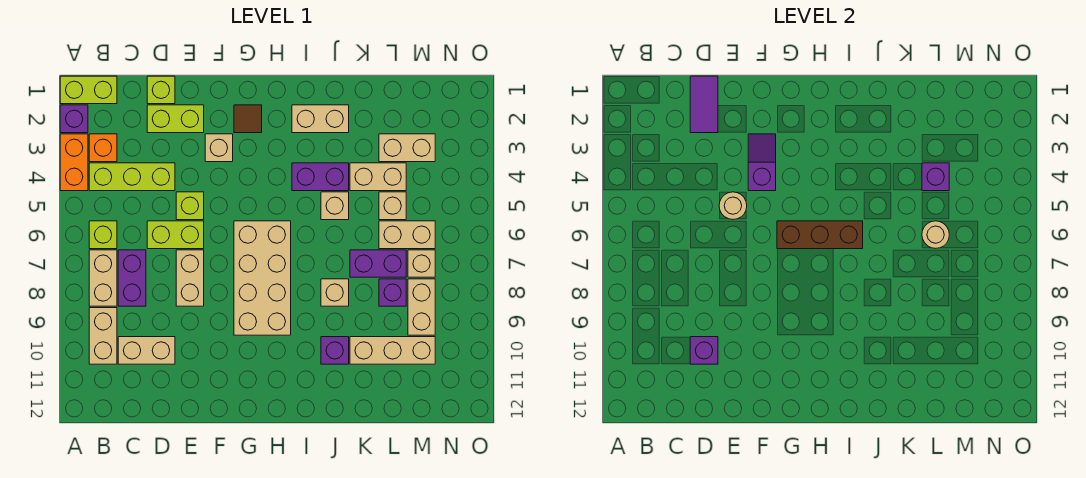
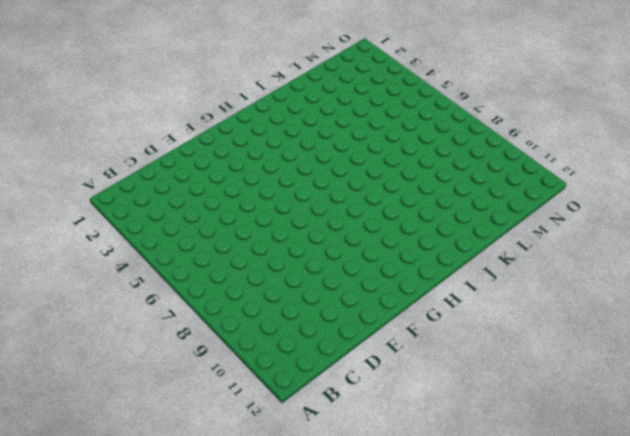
none -> lime brick A1:B1 level 1
none -> purple brick A2 level 1
none -> orange brick A3:A4 level 1
none -> orange brick B3 level 1

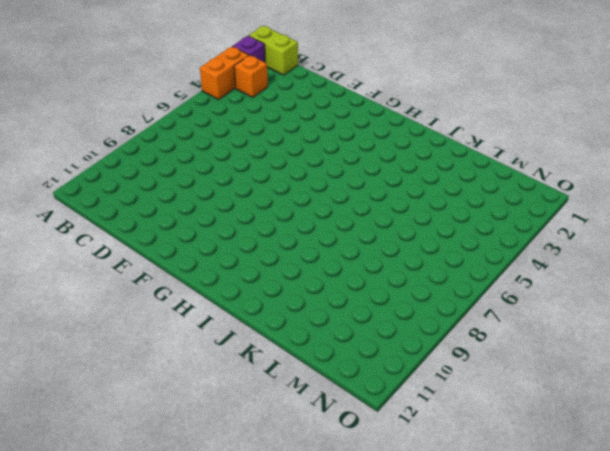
none -> lime brick B4:D4 level 1
none -> lime brick B6 level 1
none -> tan brick B7:B8 level 1
none -> tan brick B9:B10 level 1

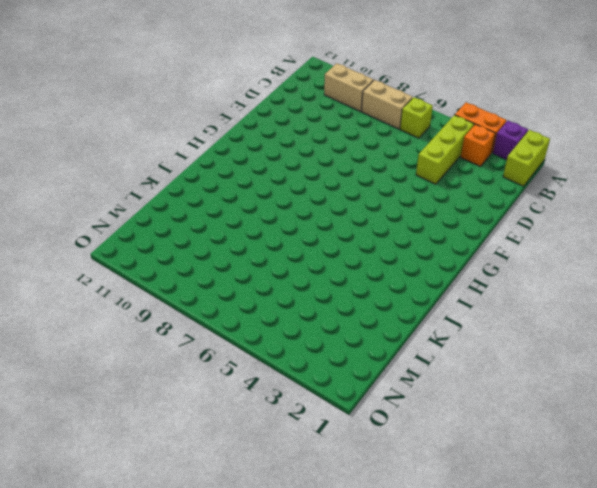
none -> purple brick C7:C8 level 1
none -> tan brick C10:D10 level 1
none -> lime brick D1 level 1
none -> lime brick D2:E2 level 1

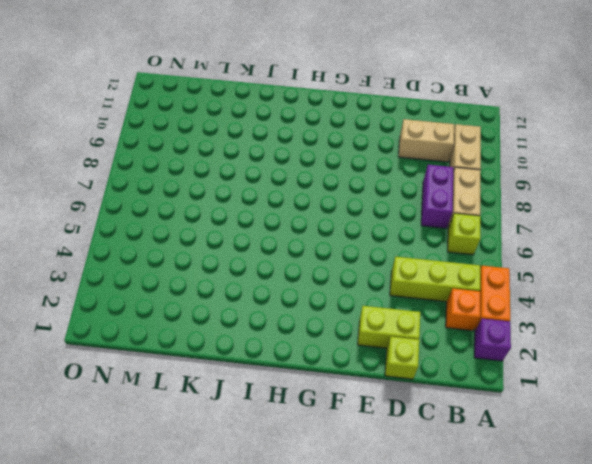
none -> lime brick A1:B1 level 1
none -> lime brick D6:E6 level 1
none -> lime brick E5 level 1
none -> tan brick E7:E8 level 1

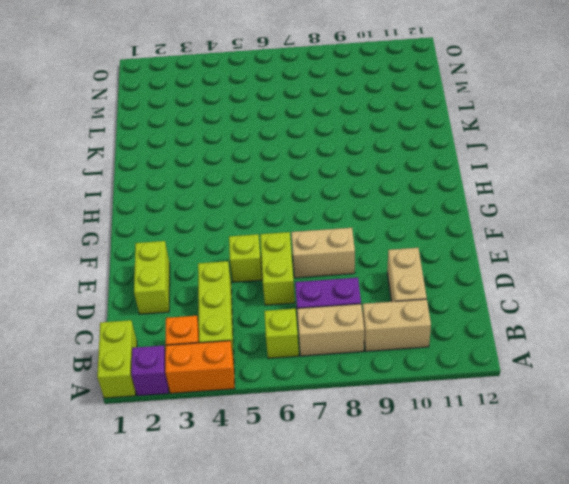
none -> lime brick D1 level 1
none -> tan brick F3 level 1
none -> brown tile G2 level 1
none -> tan brick G6:H9 level 1

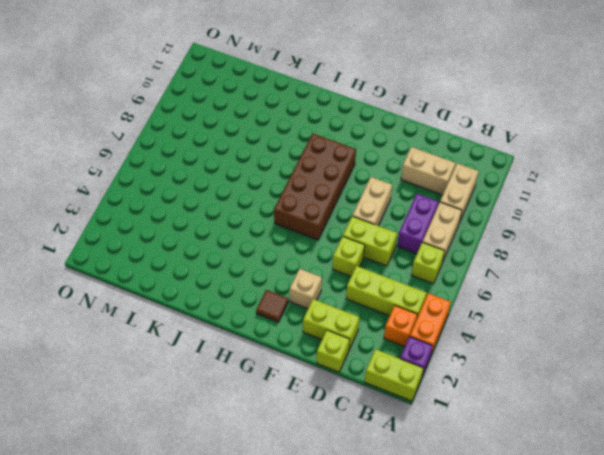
brown brick G6:H9 level 1 -> tan brick G6:H9 level 1
none -> tan brick I2:J2 level 1
none -> purple brick I4:J4 level 1
none -> tan brick J5 level 1
none -> tan brick J8 level 1

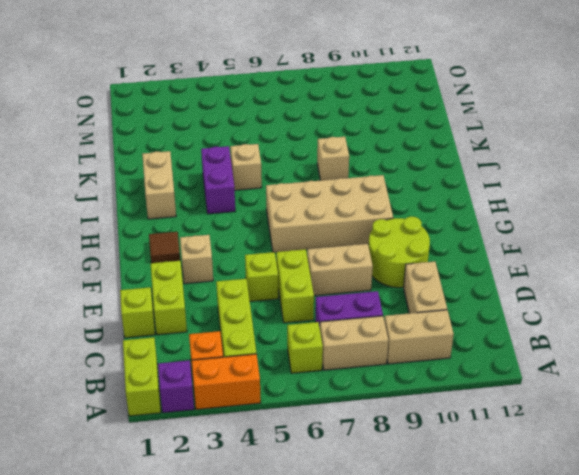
lime round brick E9:F10 level 1 -> none
none -> purple brick J10 level 1
none -> tan brick K4:L4 level 1
none -> purple brick K7:L7 level 1
none -> tan brick K10:M10 level 1

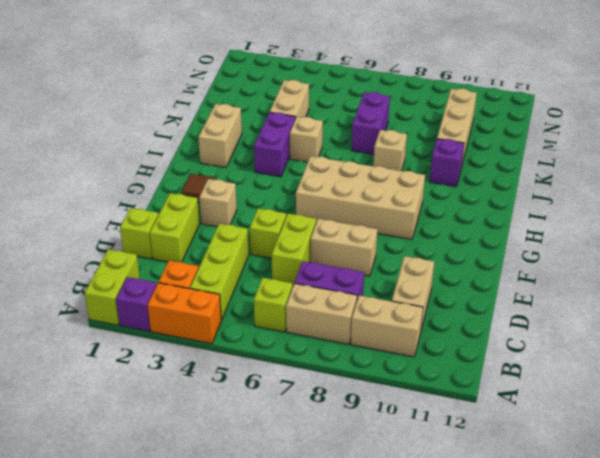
none -> tan brick L3:M3 level 1
none -> tan brick L5 level 1
none -> tan brick L6:M6 level 1
none -> purple brick L8 level 1

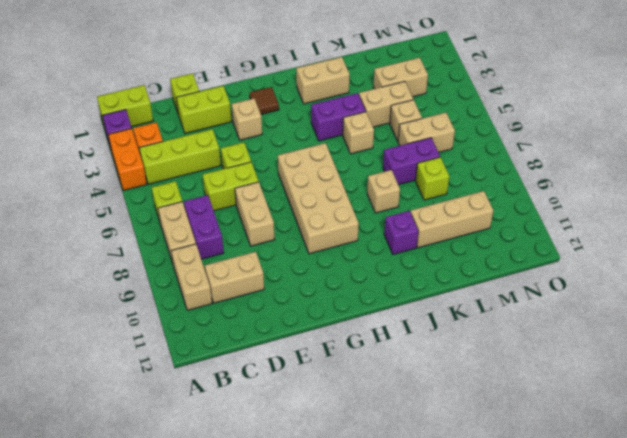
lime brick L8 level 1 -> purple brick L8 level 1
none -> tan brick M7 level 1
none -> tan brick M8:M9 level 1
none -> purple tile D1:D2 level 2
none -> purple brick D10 level 2

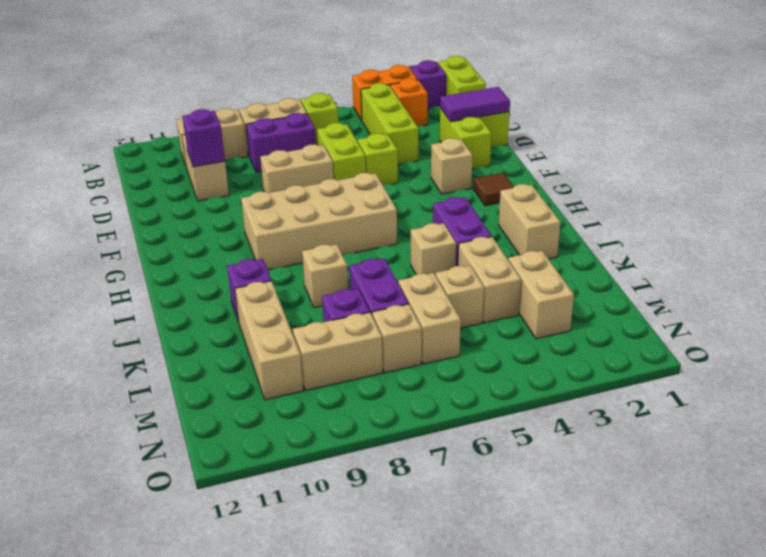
none -> tan round brick E5 level 2
none -> purple slope F3:F4 level 2 top 4
none -> brown brick G6:I6 level 2
none -> purple brick L4 level 2

